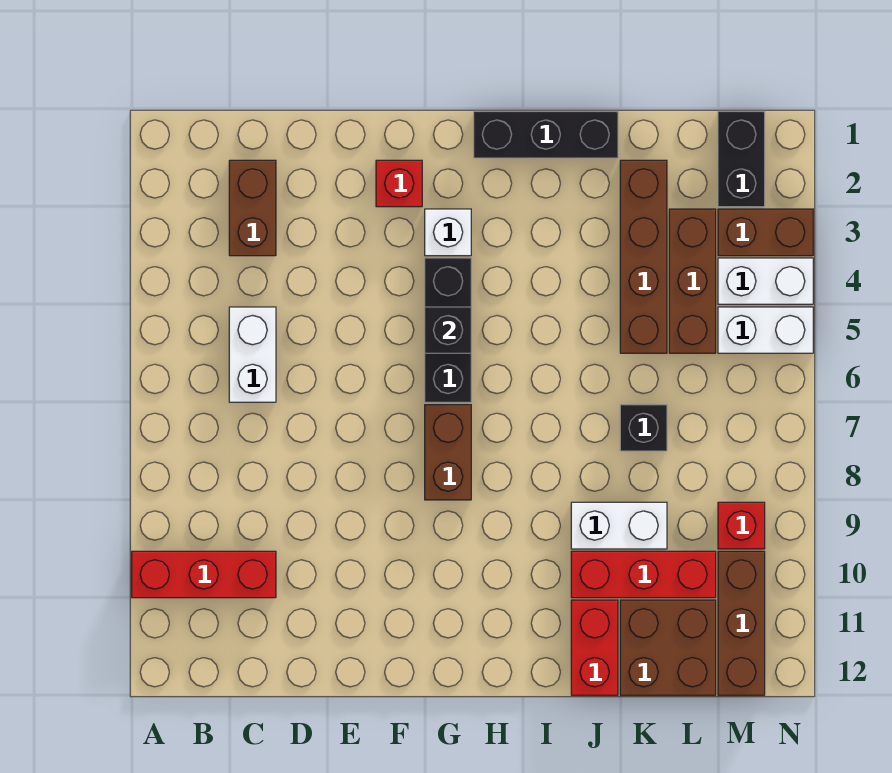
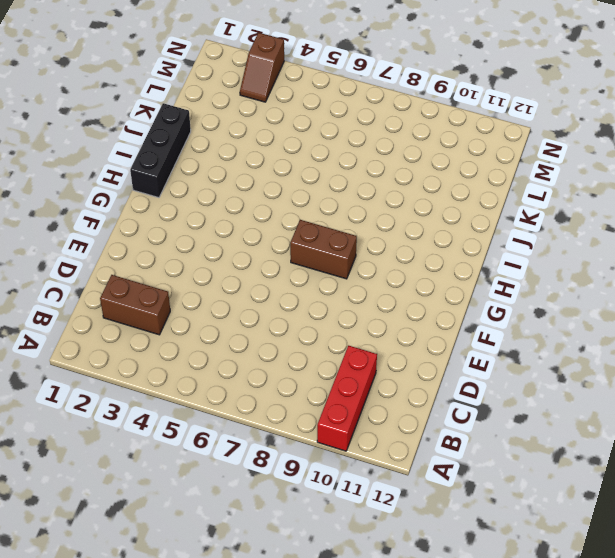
brown slope M3:N3 level 1 top N -> brown brick M3:N3 level 1
none -> white brick C5:C6 level 1
none -> red brick F2 level 1
none -> white brick G3 level 1

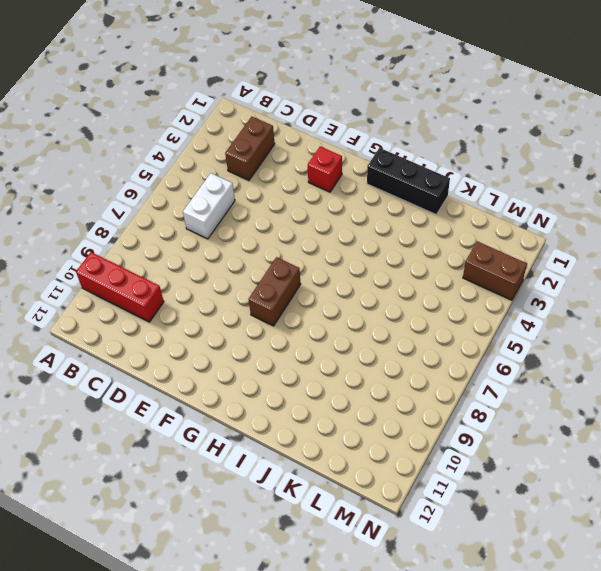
none -> white brick G3 level 1
none -> black brick G4:G6 level 1
none -> white brick J9:K9 level 1

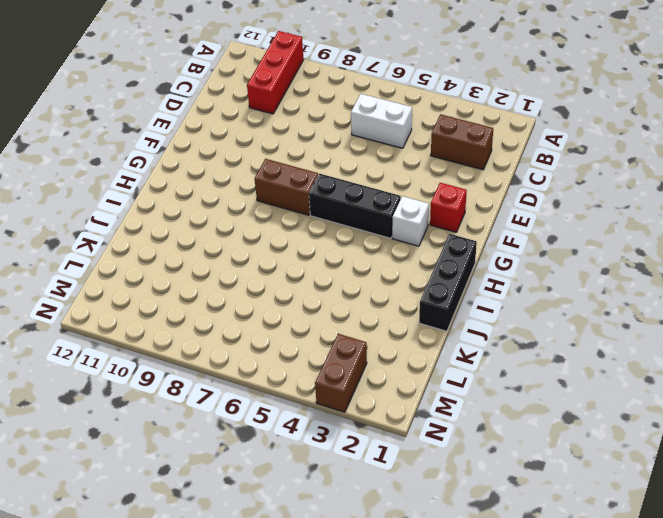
none -> white brick J9:K9 level 1
none -> red brick J10:L10 level 1
none -> red brick J11:J12 level 1

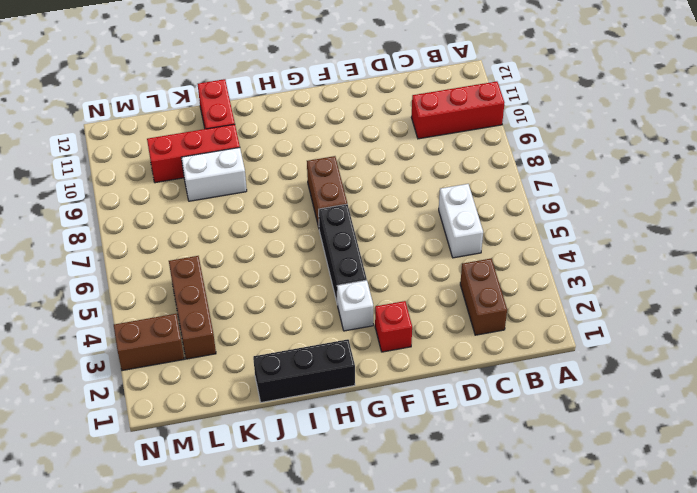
none -> brown brick K2:K5 level 1
none -> black brick K7 level 1
none -> brown brick K11:L12 level 1

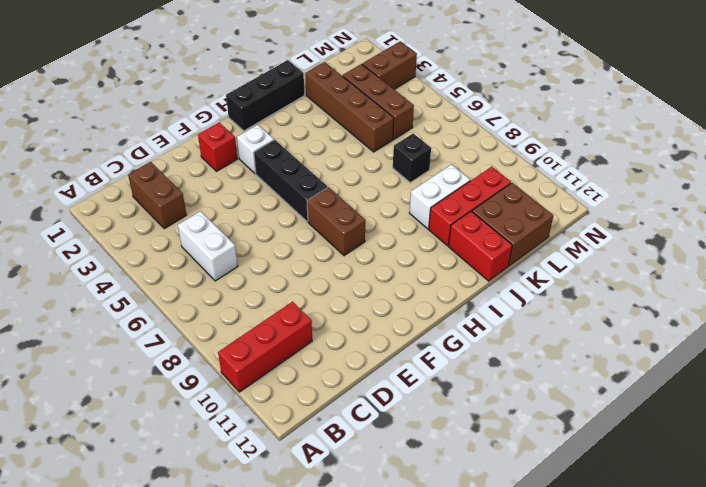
none -> black brick M1:M2 level 1
none -> white brick M4:N4 level 1
none -> white brick M5:N5 level 1

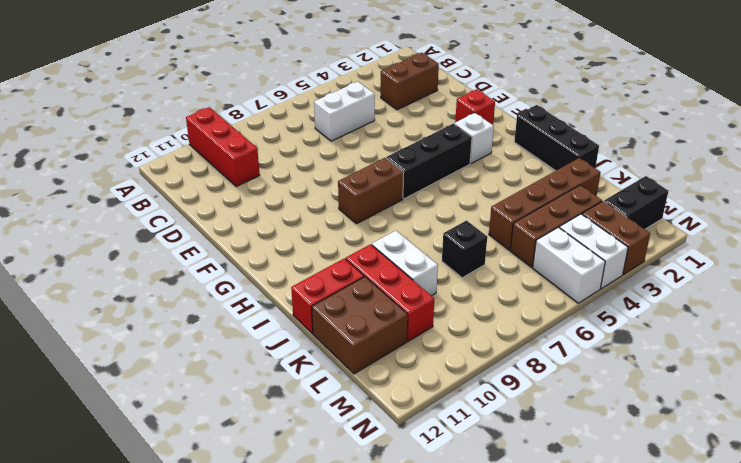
none -> red brick M9 level 1
none -> brown brick M10:M12 level 1
none -> black brick G5 level 2

